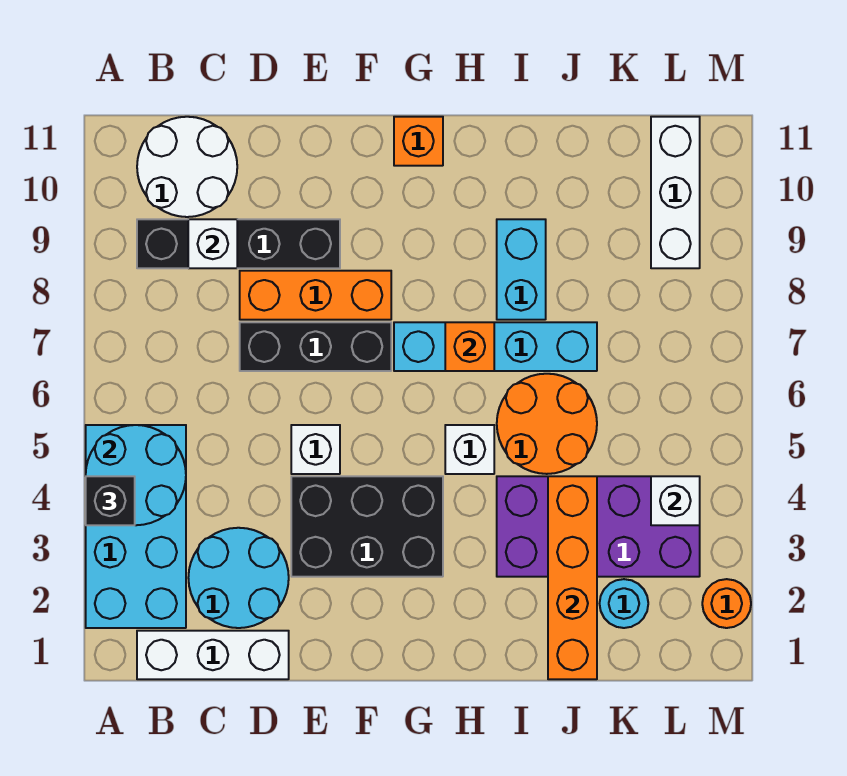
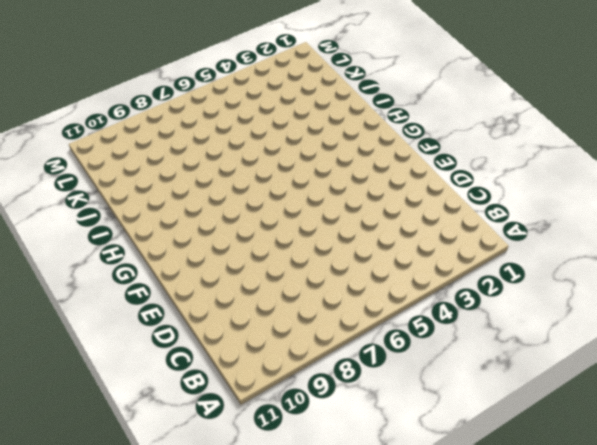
none -> cyan brick A2:B5 level 1
none -> white brick B1:D1 level 1
none -> black brick B9:E9 level 1

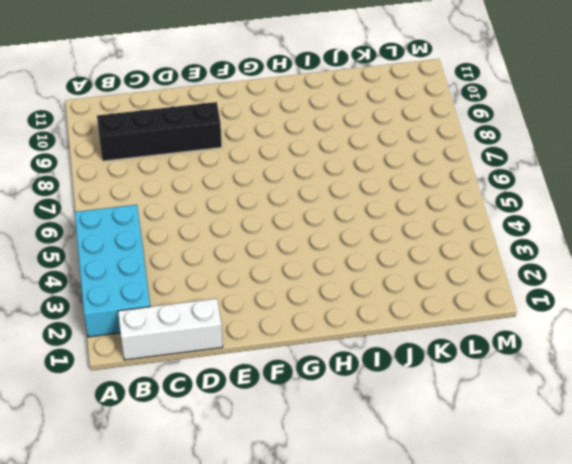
none -> white round brick B10:C11 level 1
none -> cyan round brick C2:D3 level 1
none -> black brick D7:F7 level 1

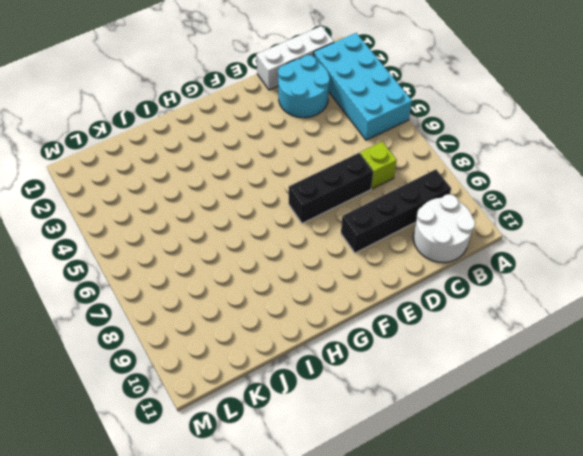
lime brick C7 level 1 -> none
none -> orange brick D8:F8 level 1
none -> black brick E3:G4 level 1
none -> white brick E5 level 1

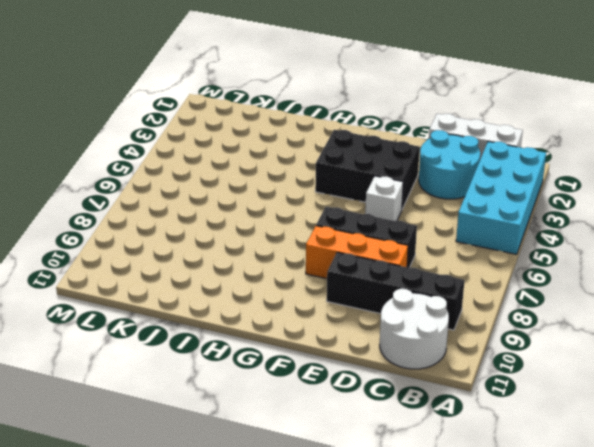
none -> cyan brick G7:J7 level 1
none -> orange brick G11 level 1
none -> white brick H5 level 1

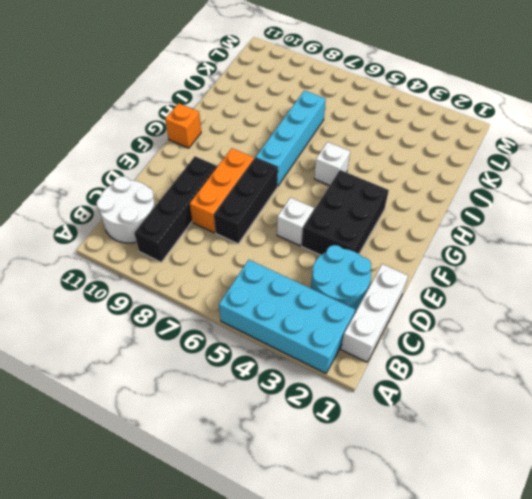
none -> purple brick I3:L4 level 1
none -> orange round brick I5:J6 level 1
none -> cyan brick I8:I9 level 1

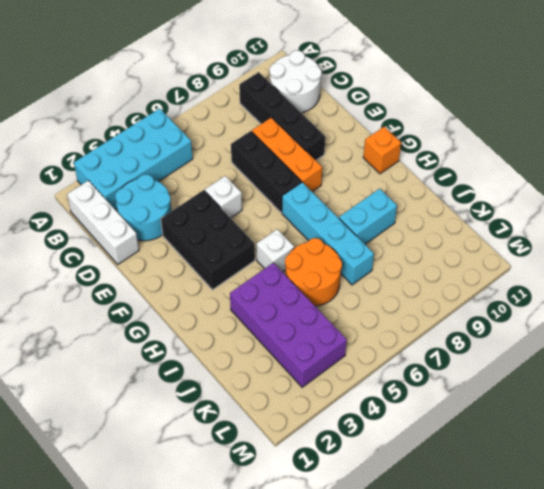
none -> cyan round brick K2 level 1
none -> white brick L9:L11 level 1
none -> orange round brick M2 level 1

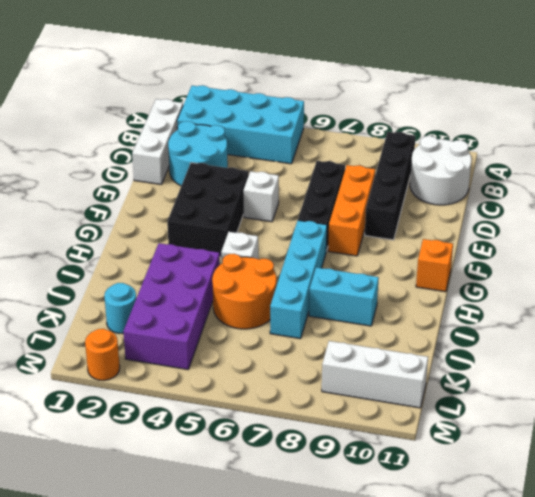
none -> cyan round brick A4:B5 level 2
none -> white brick C9 level 2
none -> orange brick H7 level 2

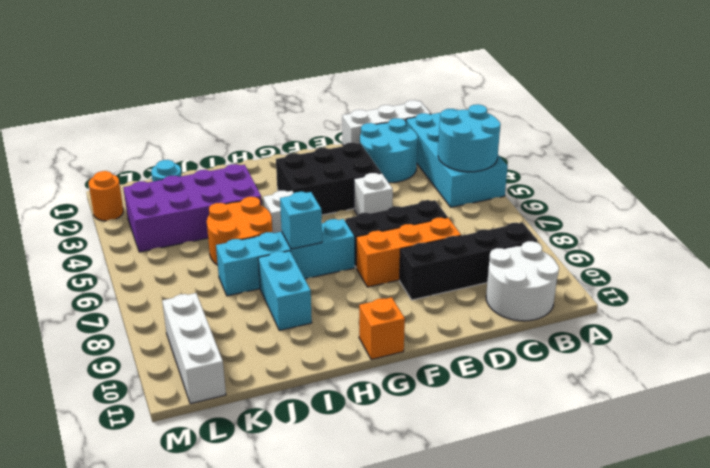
cyan brick H7 level 2 -> orange brick H7 level 2
none -> white brick C9 level 2
none -> orange brick J1:J4 level 2
none -> white brick L4 level 2

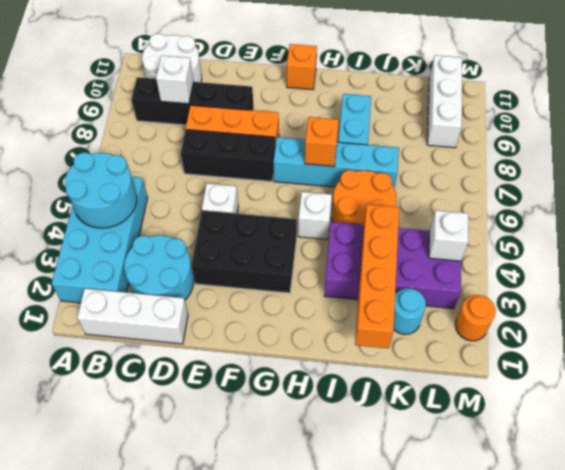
none -> black brick A4 level 3

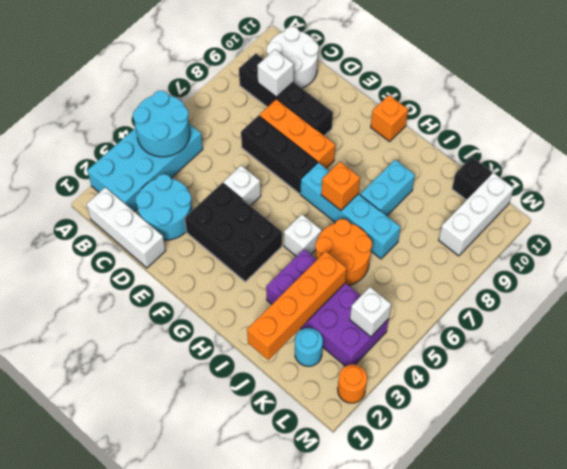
black brick K11 level 1 -> black brick A4 level 3

